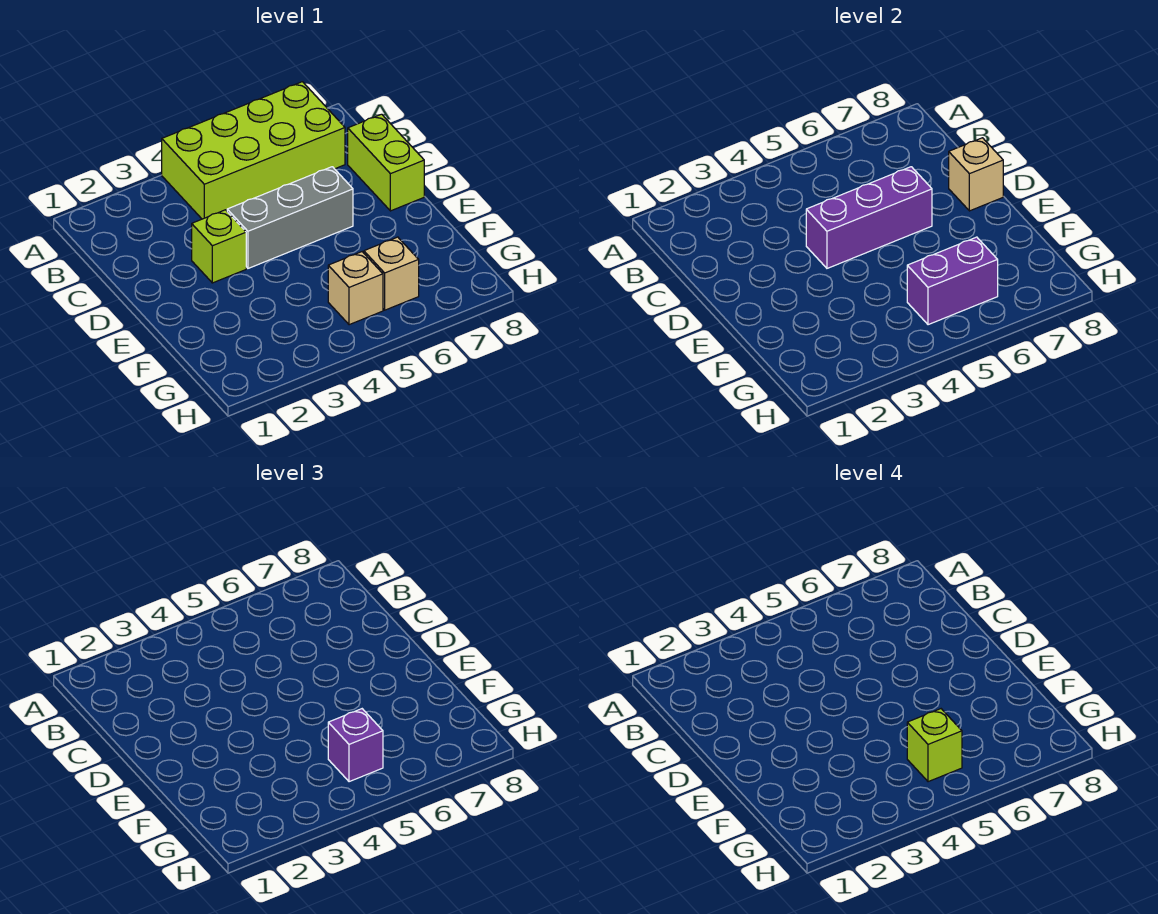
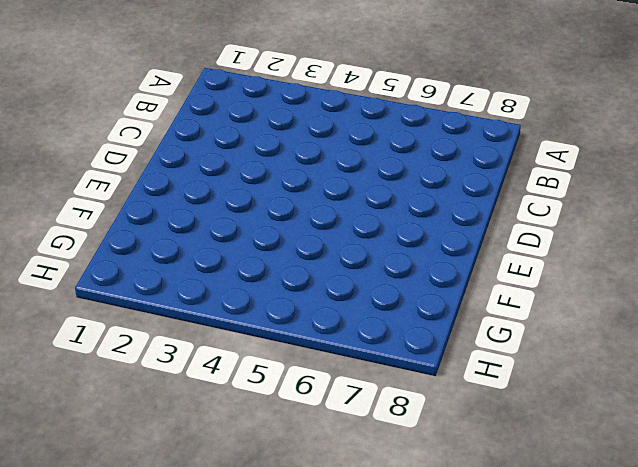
none -> lime brick A4:B7 level 1
none -> lime brick C8:D8 level 1

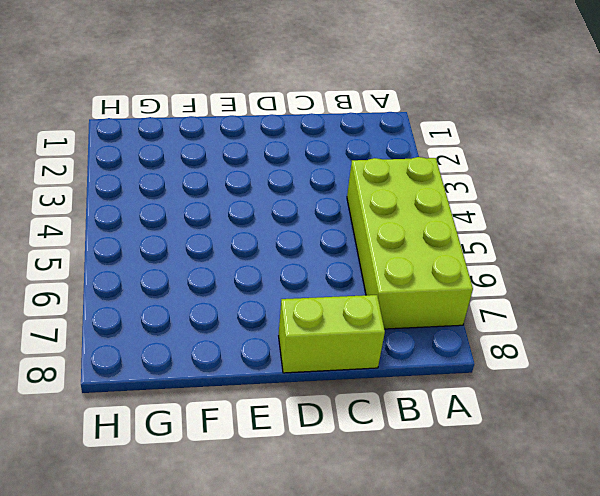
none -> lime brick D3 level 1
none -> grey brick D4:D6 level 1

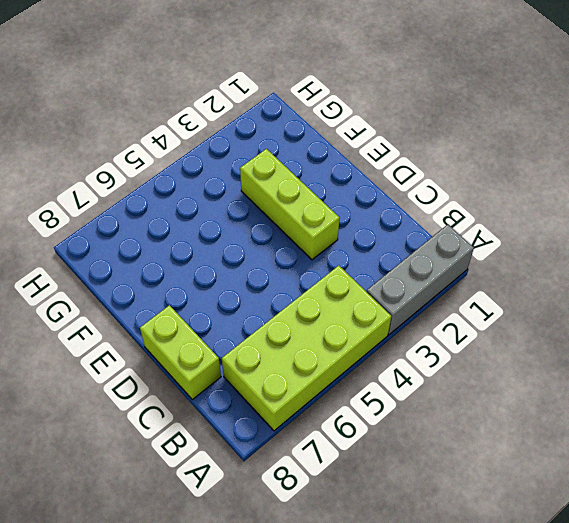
grey brick A1:A3 level 1 -> grey brick D4:D6 level 1
lime brick D3:F3 level 1 -> lime brick D3 level 1
none -> tan brick G5 level 1
none -> tan brick G6 level 1

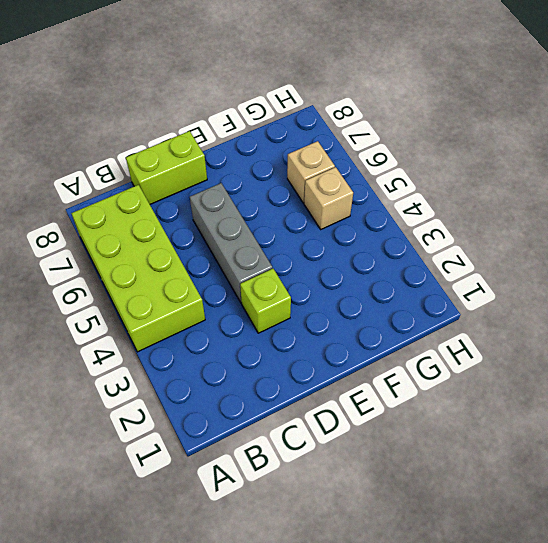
none -> purple brick D4:D6 level 2
none -> tan brick D8 level 2

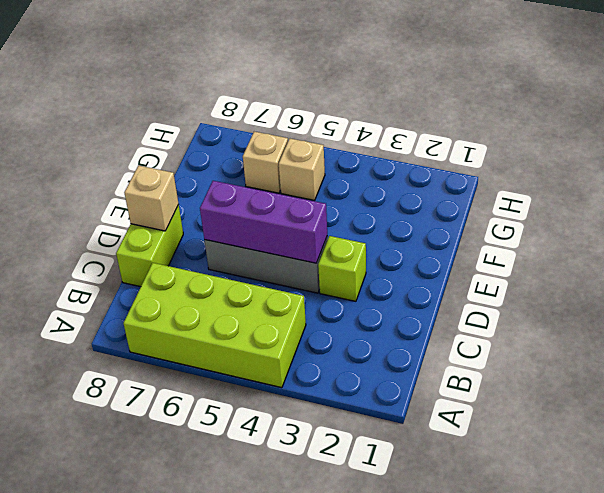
none -> purple brick G5:G6 level 2
none -> purple brick G5 level 3

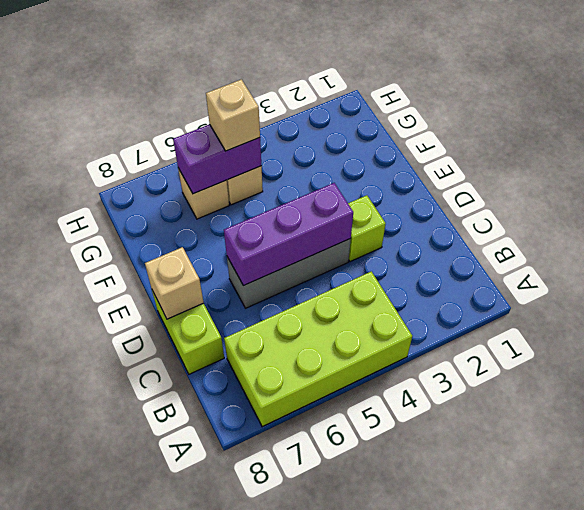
tan brick G5 level 3 -> purple brick G5 level 3
none -> lime brick G5 level 4

